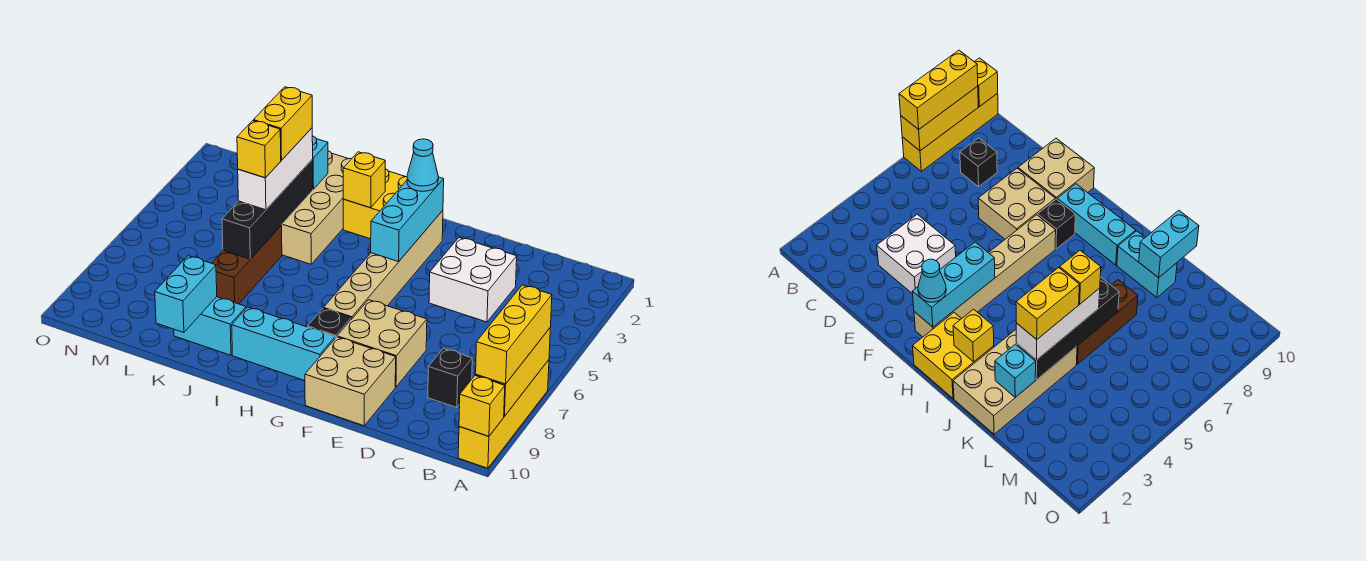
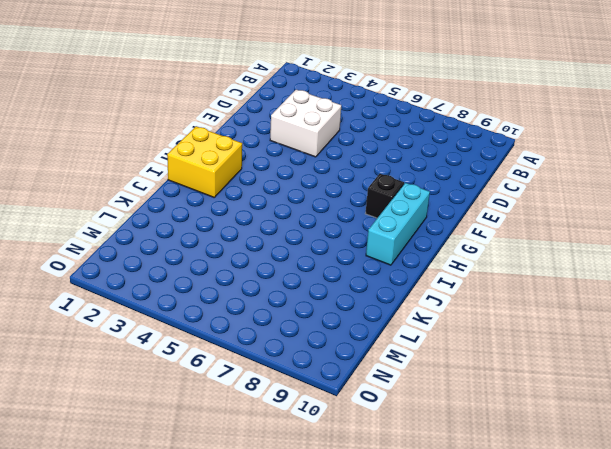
none -> yellow brick A7:A10 level 1
none -> black brick C8 level 1
none -> tan brick E7:F8 level 1

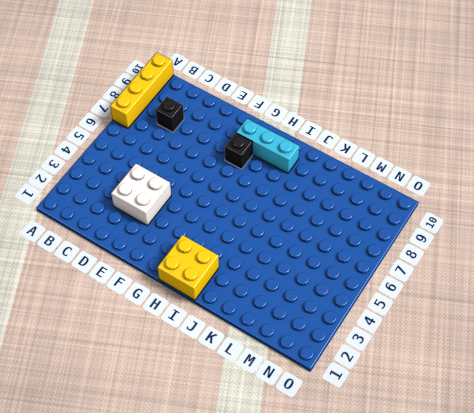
none -> tan brick E7:F8 level 1
none -> tan brick E9:F10 level 1
none -> tan brick G2:G7 level 1

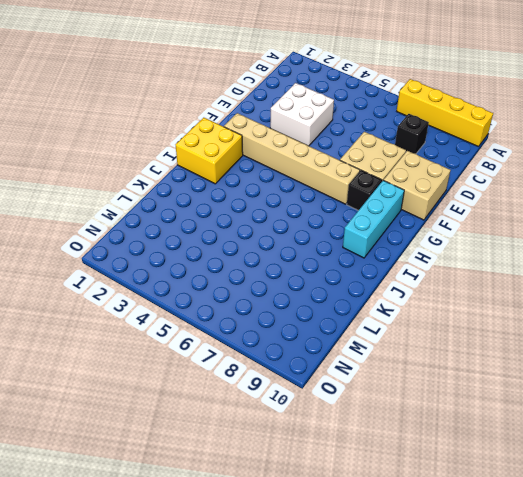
none -> tan brick J1:K4 level 1
none -> cyan brick J9:K9 level 1
none -> brown brick K5:K7 level 1

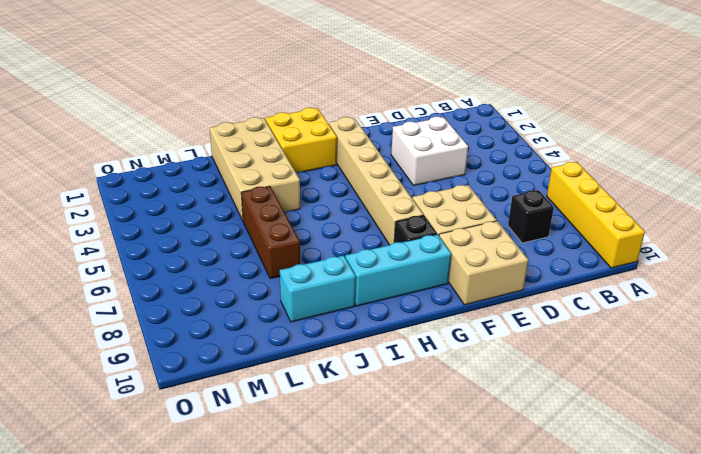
none -> yellow brick A7:A9 level 2
none -> yellow brick A10 level 2
none -> cyan brick G2:G4 level 2

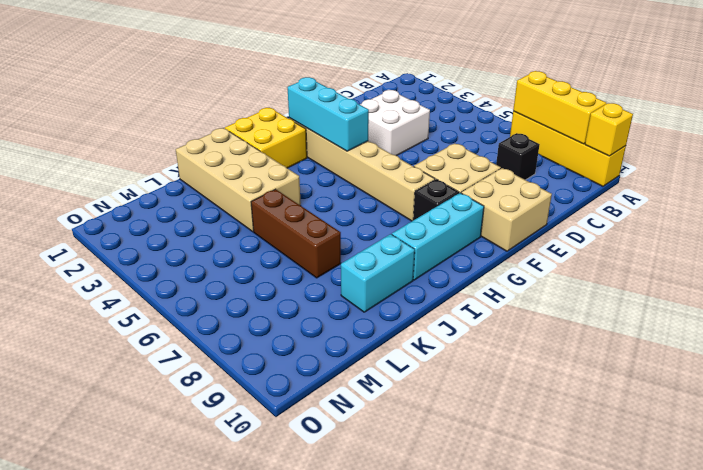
none -> yellow brick I2 level 2
none -> cyan brick K2 level 2
none -> black brick K3:K6 level 2

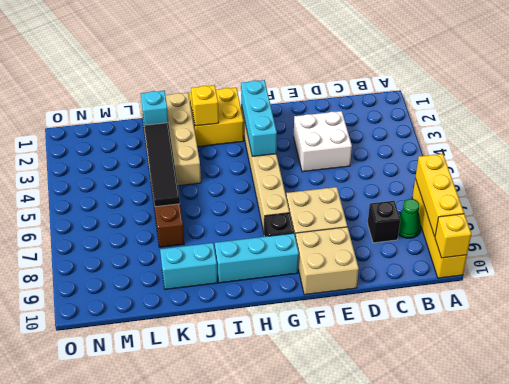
green cone B8 level 1 -> none
black tile K3:K6 level 2 -> black brick K3:K6 level 2
none -> cyan brick K9:K10 level 2
none -> yellow brick A7:A9 level 3
none -> cyan cone G2 level 3

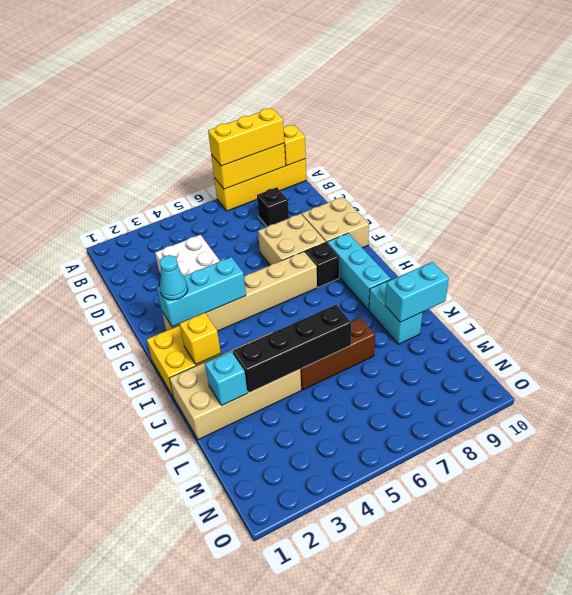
none -> white brick K3:K5 level 3
none -> yellow brick K3:K4 level 4
none -> yellow brick K5 level 4

